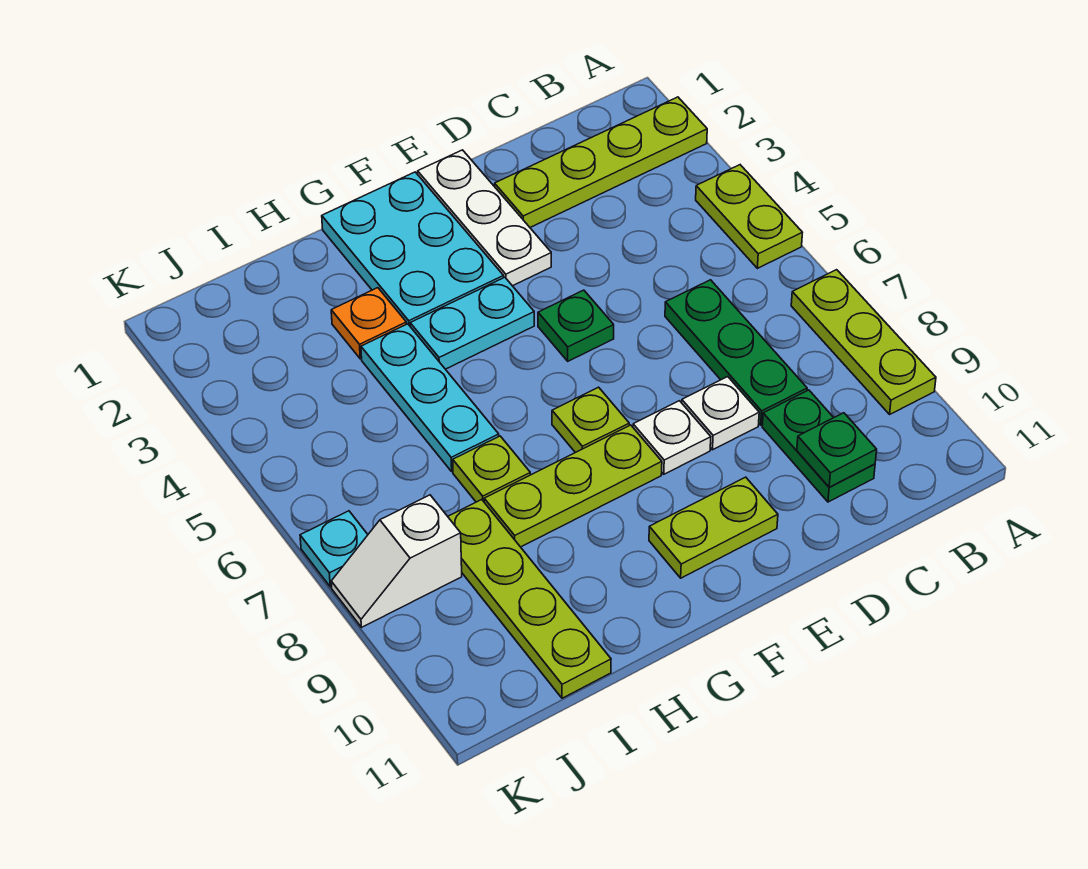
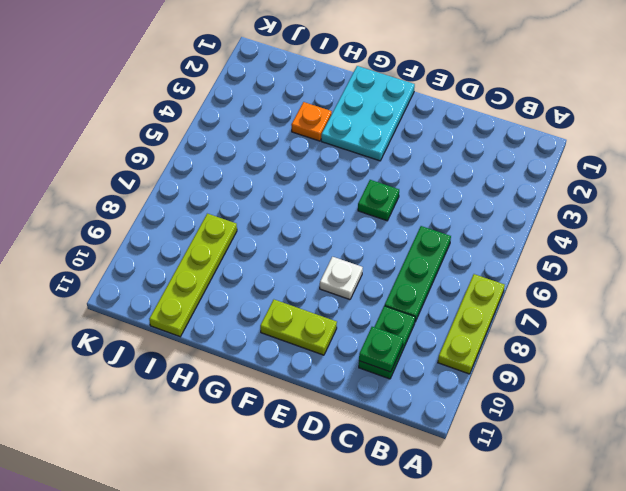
none -> lime plate A2:D2 level 1
none -> lime plate A4:A5 level 1
none -> white plate D8 level 1

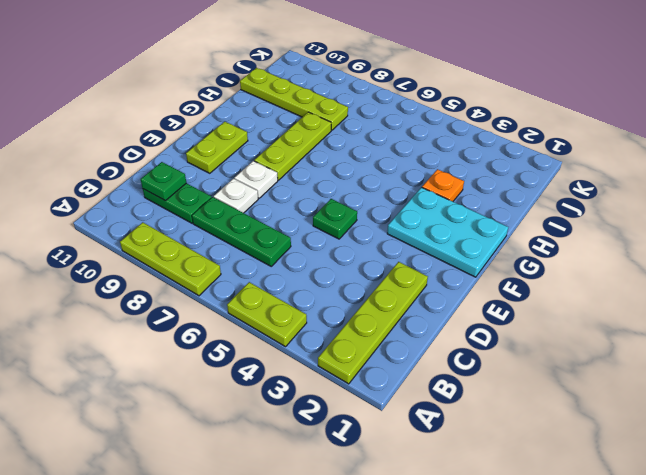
none -> white plate E1:E3 level 1
none -> cyan plate F4:G4 level 1
none -> lime plate F7 level 1

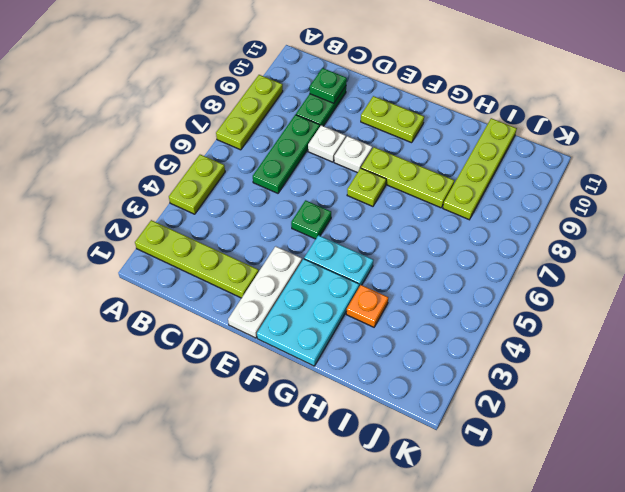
none -> cyan plate H4:H6 level 1
none -> lime plate H7 level 1
none -> white slope J8:K8 level 1 top J

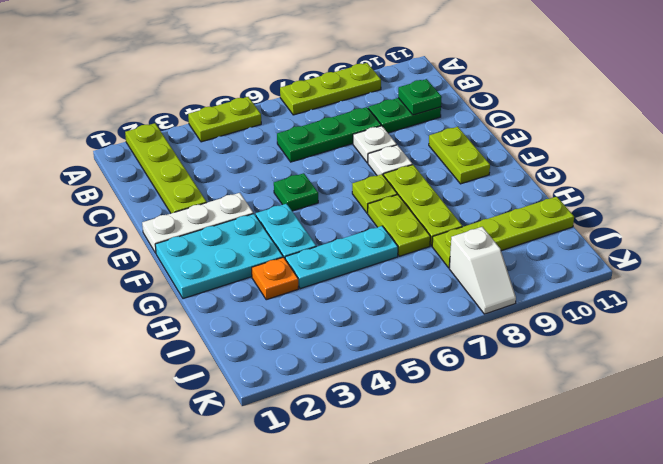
lime plate G7:H7 level 1 -> lime plate H7 level 1
none -> cyan plate K7 level 1

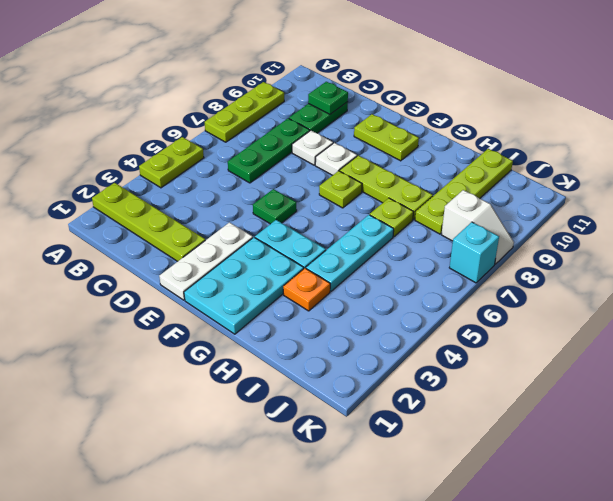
cyan brick K7 level 1 -> cyan plate K7 level 1

